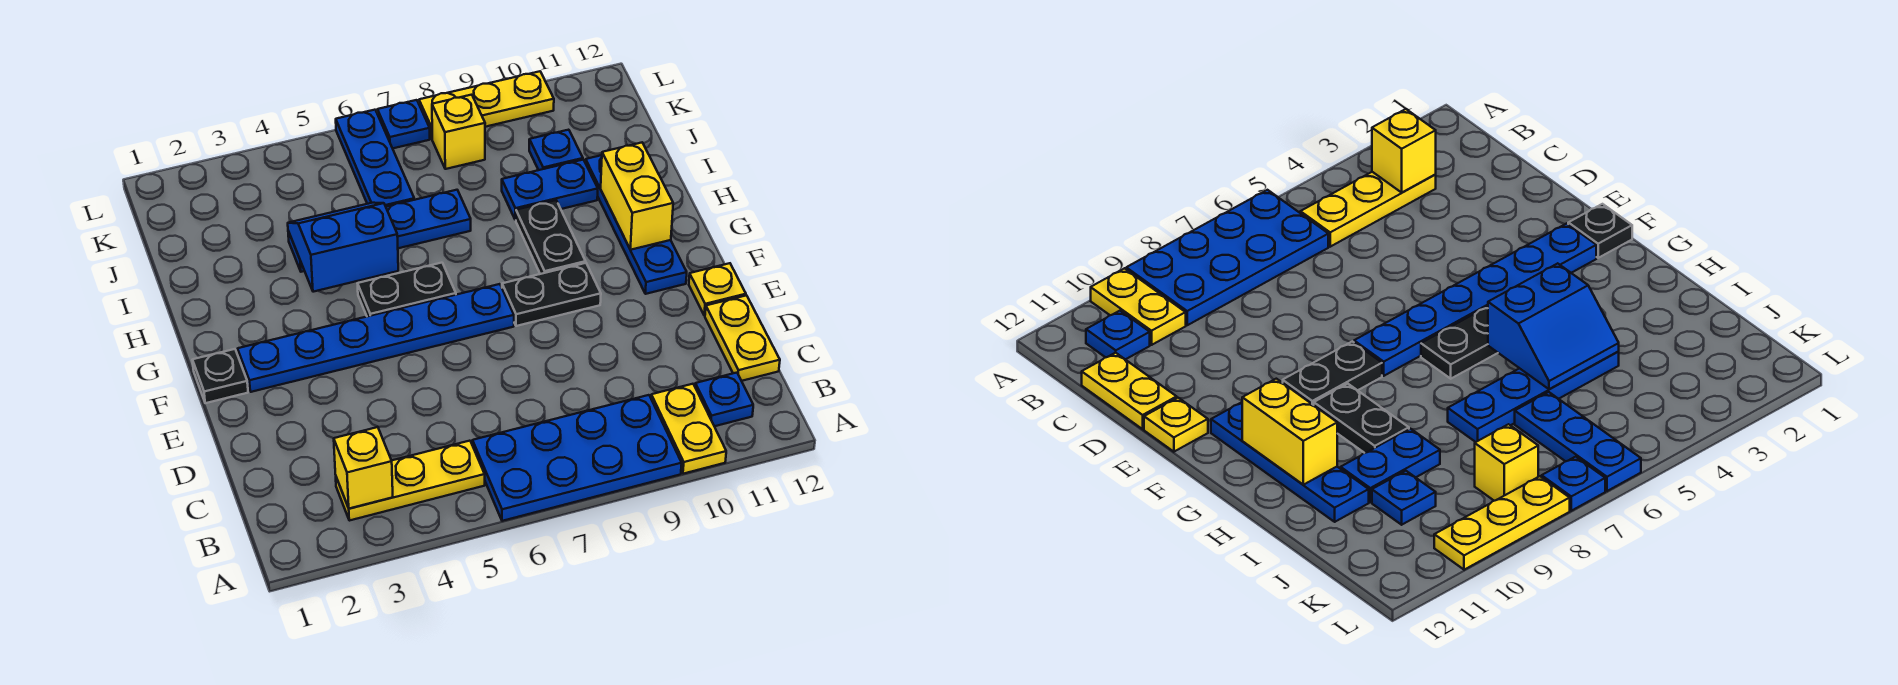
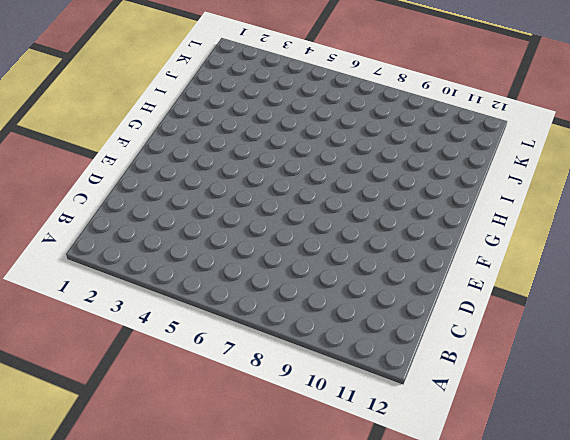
none -> blue plate A6:B9 level 1
none -> yellow plate A10:B10 level 1
none -> yellow plate B3:B5 level 1

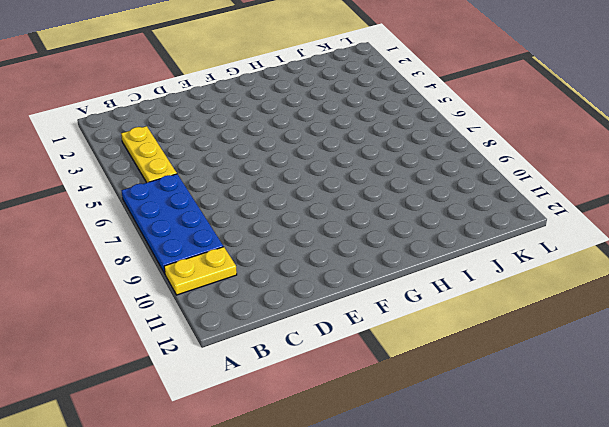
none -> blue plate B11 level 1
none -> yellow plate C12:D12 level 1
none -> yellow plate E12 level 1

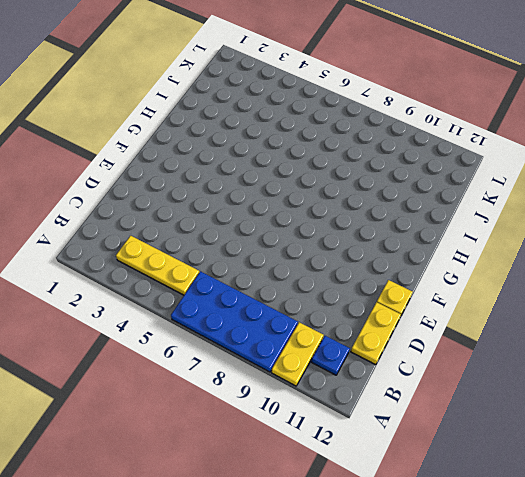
none -> black plate F1 level 1
none -> blue plate F2:F7 level 1
none -> black plate F8:F9 level 1

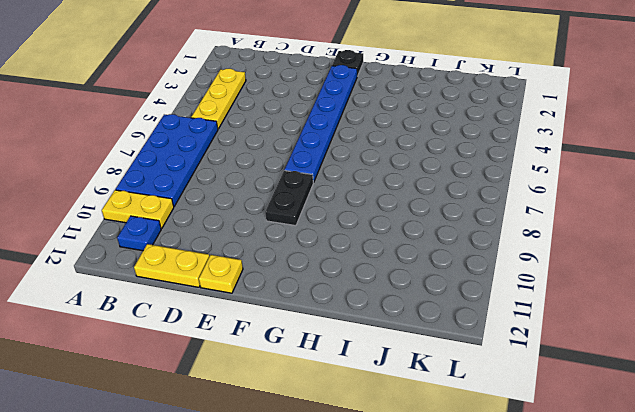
none -> blue plate F11:I11 level 1
none -> black plate G5:G6 level 1
none -> black plate G9:H9 level 1

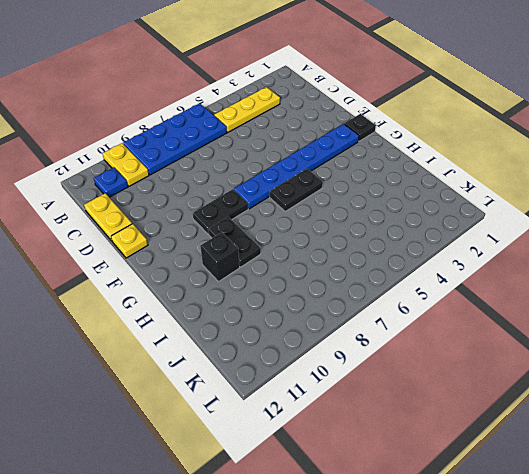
black brick H10 level 1 -> none
none -> blue plate F11:I11 level 1
none -> blue plate I4:I7 level 1
none -> blue plate I9:I10 level 1

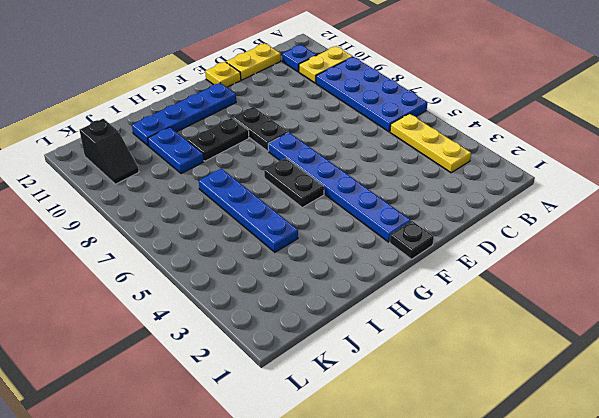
black slope K10:K11 level 1 top 11 -> none
none -> blue plate J6:L6 level 1
none -> blue plate J10 level 1
none -> yellow brick K8 level 1

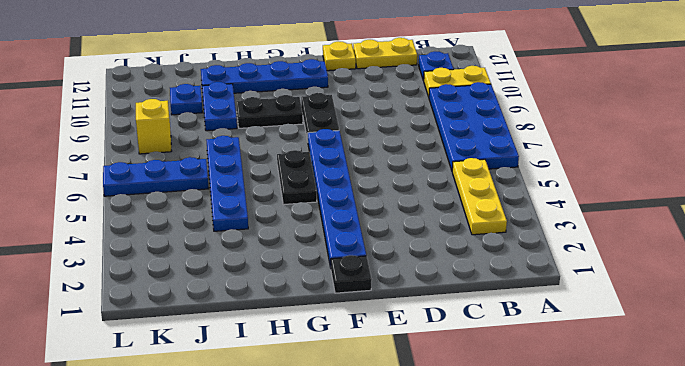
none -> blue plate L7 level 1
none -> yellow plate L8:L10 level 1
none -> yellow brick B3 level 2

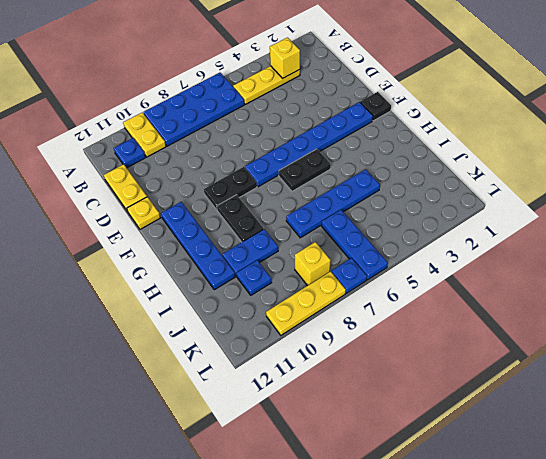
none -> yellow brick G11:H11 level 2
none -> blue slope H4:I5 level 2 top H

